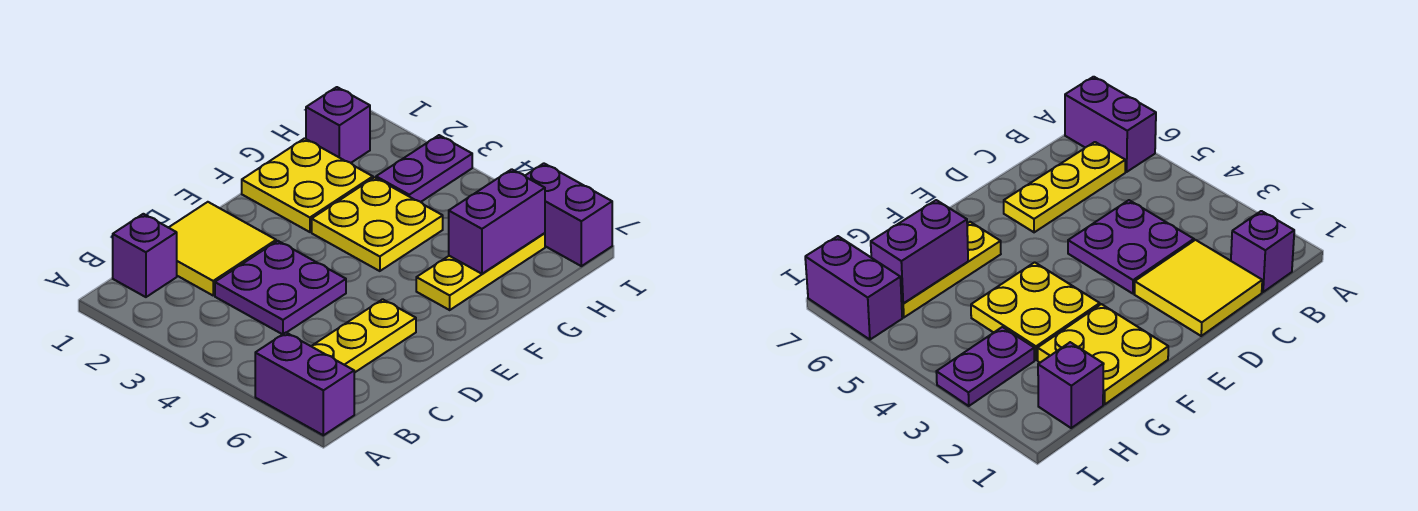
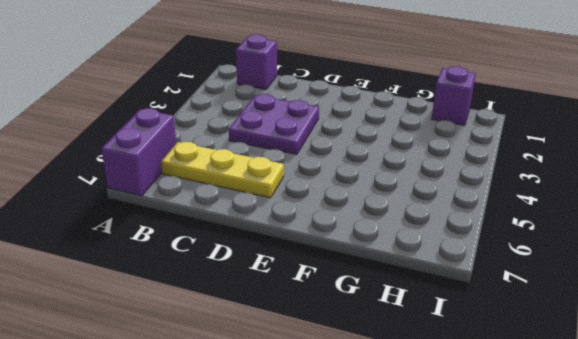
none -> yellow tile C1:D2 level 1
none -> yellow plate F1:G2 level 1
none -> yellow plate F3:G4 level 1

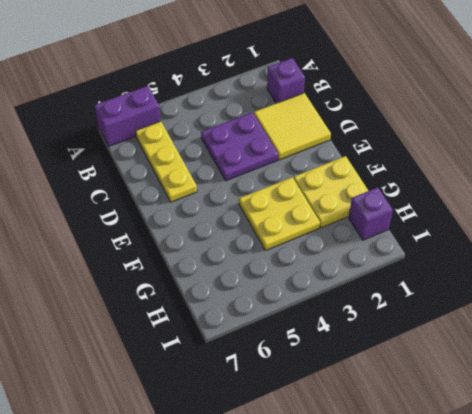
none -> yellow plate F6:H6 level 1
none -> purple plate H3:I3 level 1
none -> purple brick I6:I7 level 1

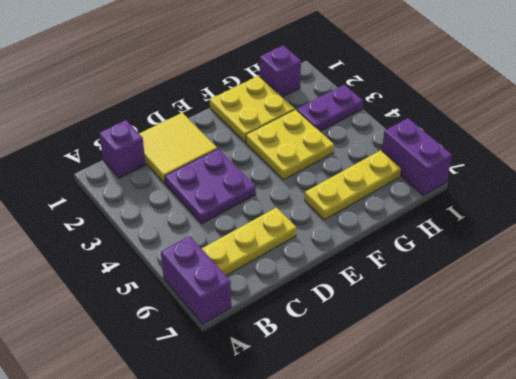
none -> purple brick G6:H6 level 2

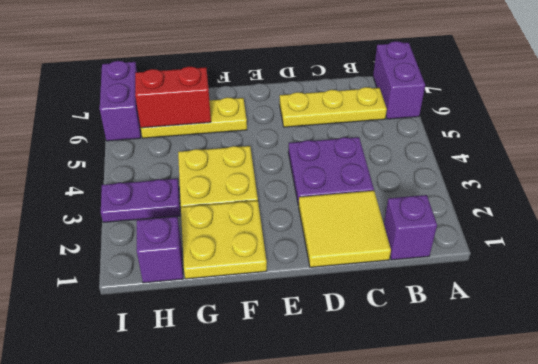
red brick G6:H6 level 2 -> purple brick G6:H6 level 2

